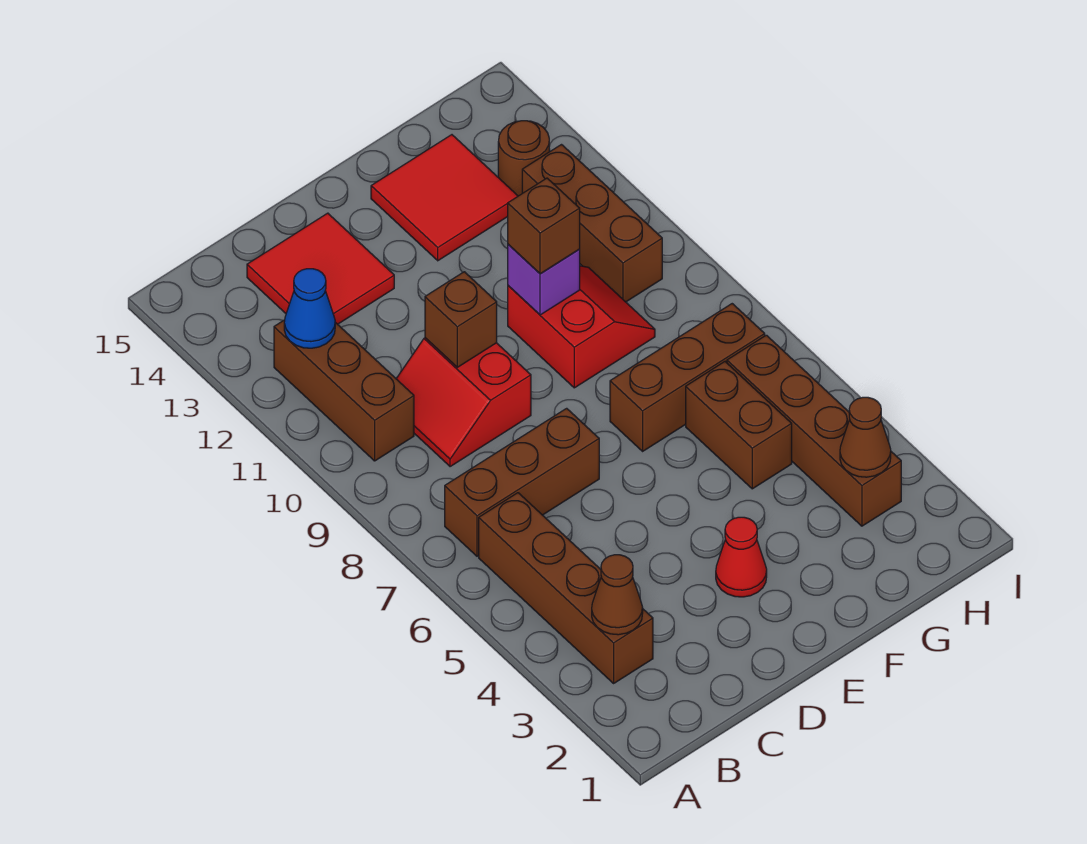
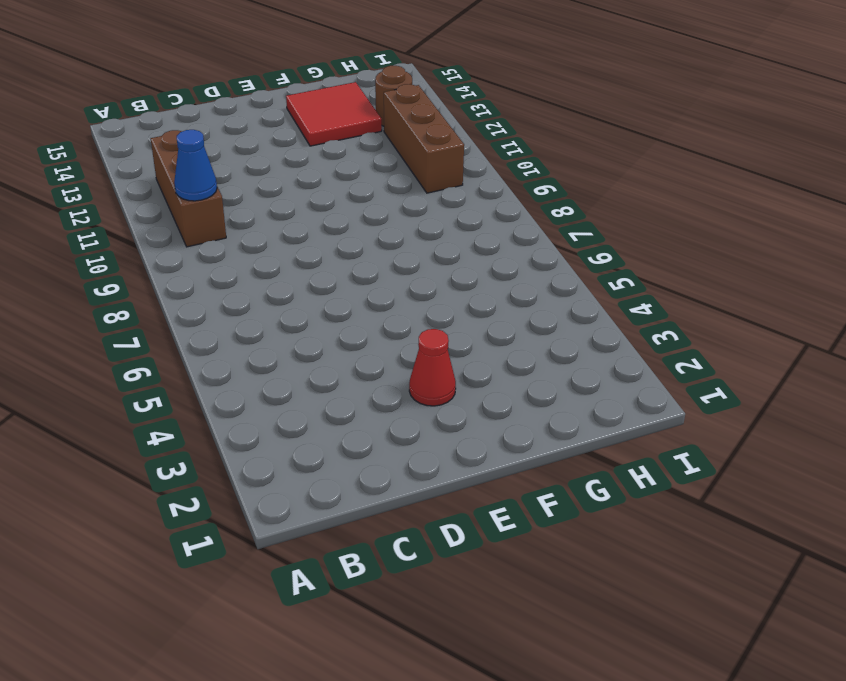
blue cone B10 level 2 -> blue cone B12 level 2
none -> brown brick B3:B6 level 1
none -> brown brick B7:D7 level 1
none -> red slope C9:D10 level 1 top D

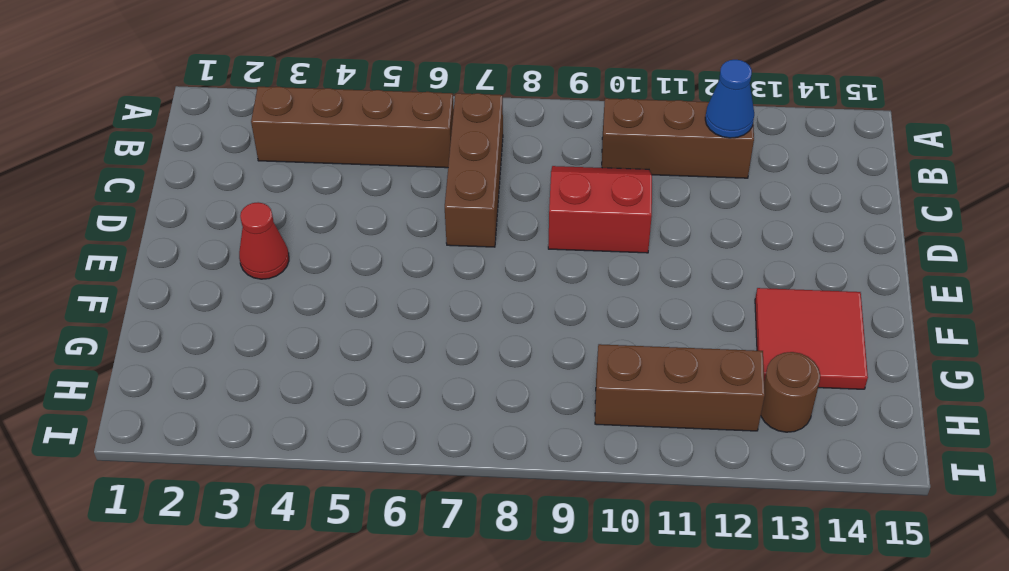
none -> red tile C13:D14 level 1
none -> brown brick F7:H7 level 1
none -> red slope F9:G10 level 1 top F

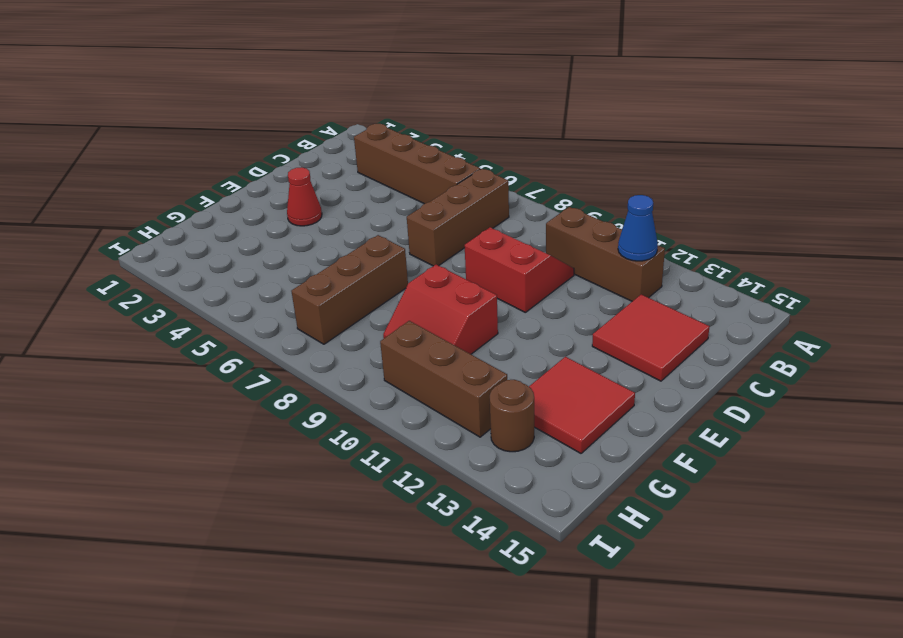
none -> brown brick G5:G6 level 1
none -> brown brick H3:H6 level 1
none -> brown cone B3 level 2

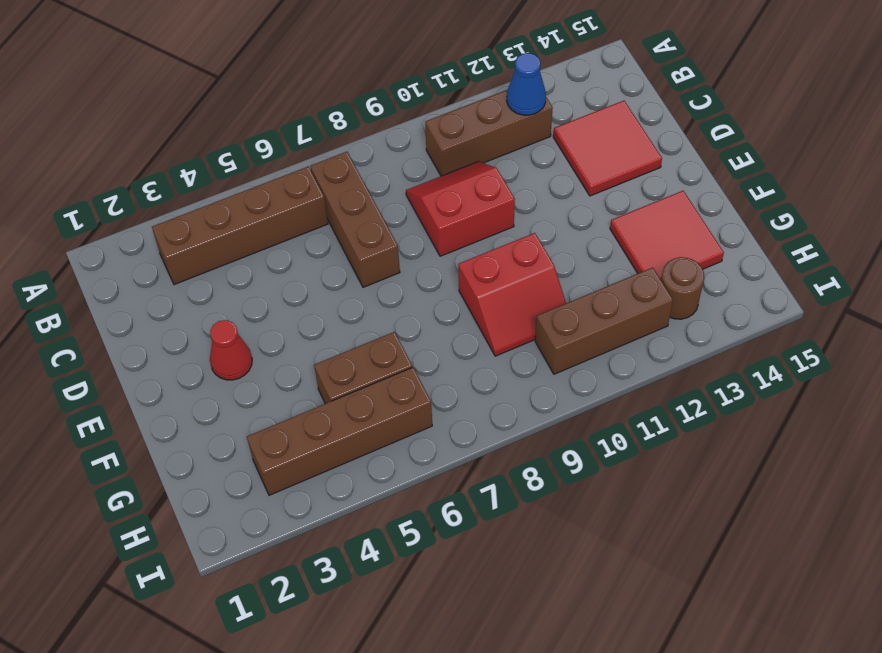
none -> brown brick F7:H7 level 1
none -> brown cone B3 level 2
none -> brown brick D10 level 2

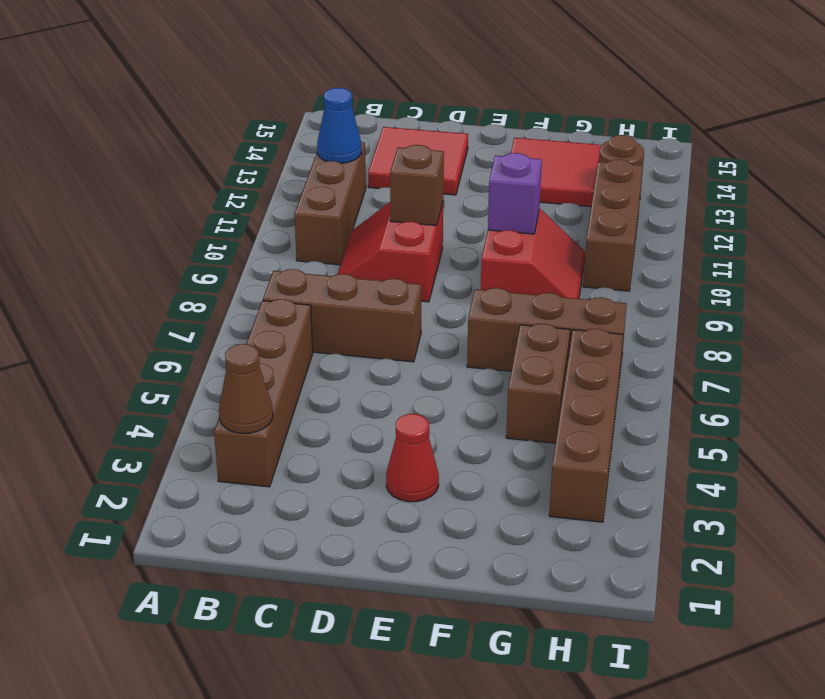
none -> brown cone H3 level 2
none -> brown brick F10 level 3

